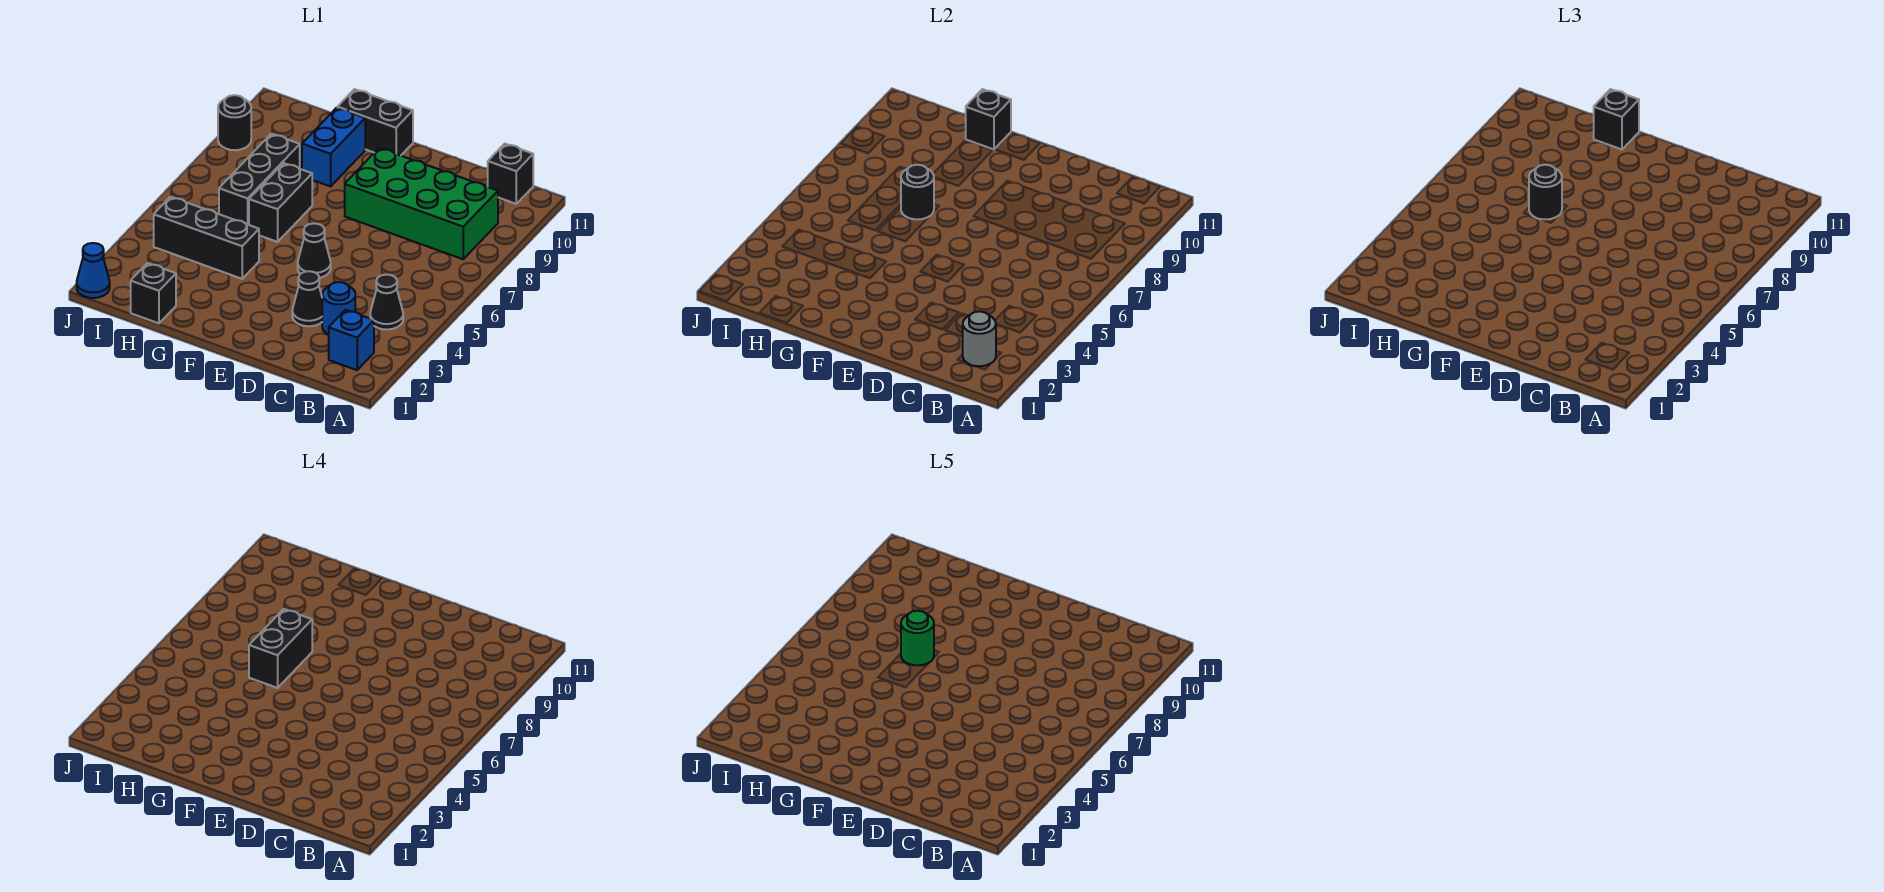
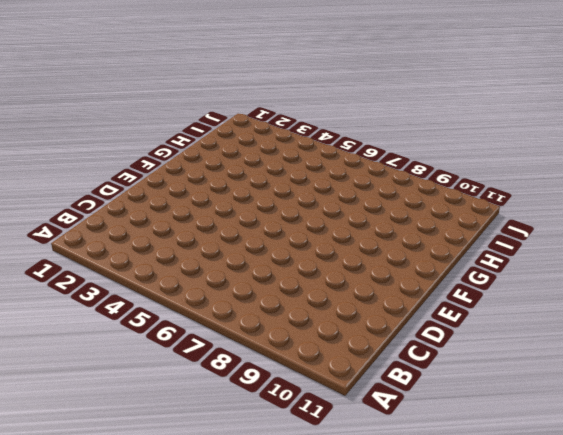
none -> blue brick B2 level 1
none -> black cone B4 level 1
none -> green brick B8:E9 level 1

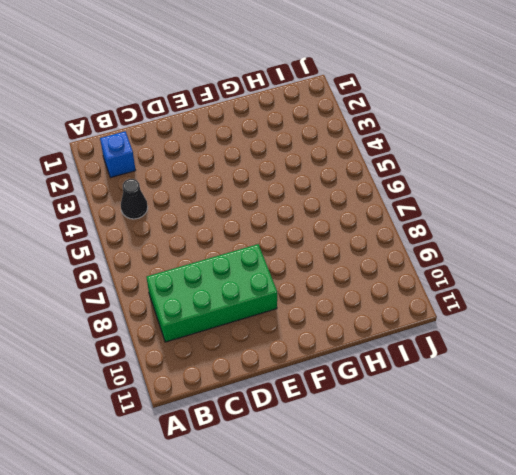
none -> black brick B11 level 1
none -> blue round brick C3 level 1
none -> black cone D3 level 1

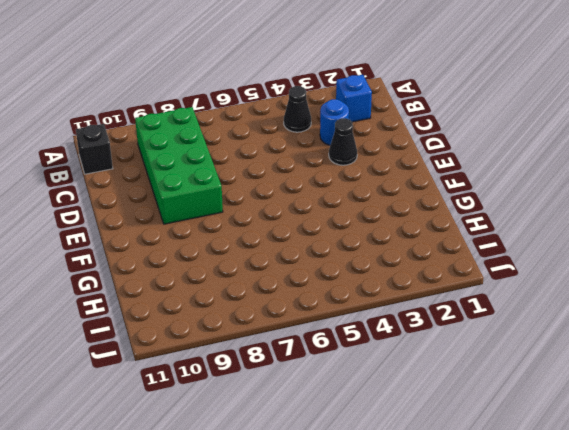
none -> black cone E5 level 1
none -> black brick F11:G11 level 1
none -> black brick G4:I4 level 1

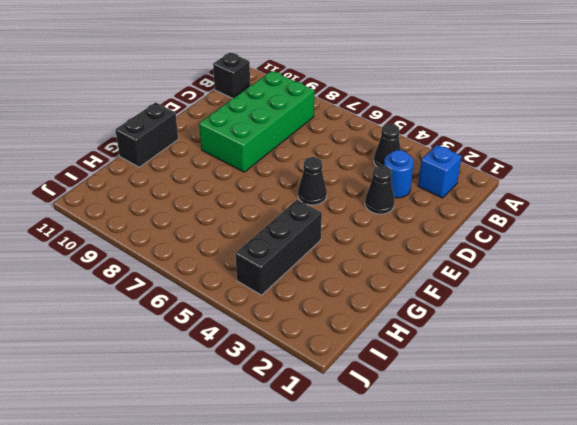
none -> black brick G6:G7 level 1
none -> blue brick G9:G10 level 1
none -> black brick H1 level 1

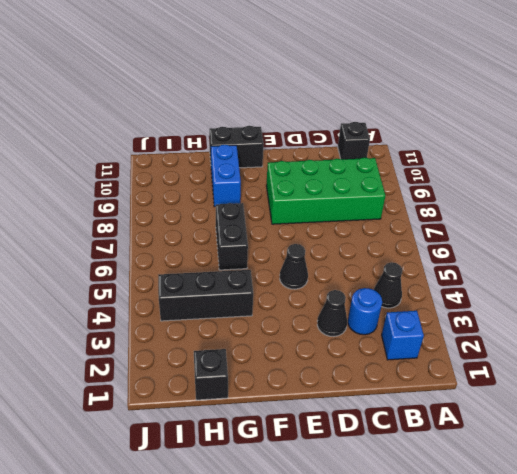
none -> black brick H6:H8 level 1
none -> blue cone J1 level 1
none -> black round brick J9 level 1

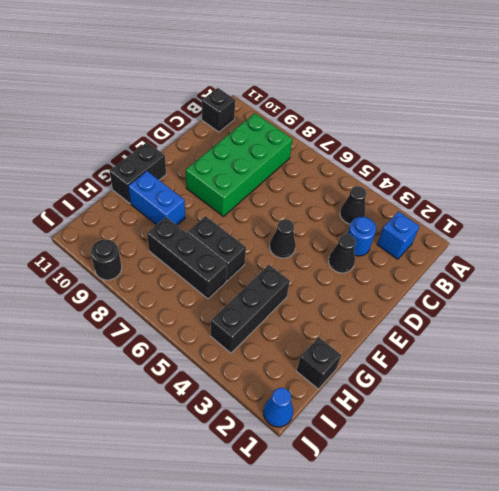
none -> grey round brick B2 level 2
none -> black round brick G7 level 2
none -> black brick G11 level 2

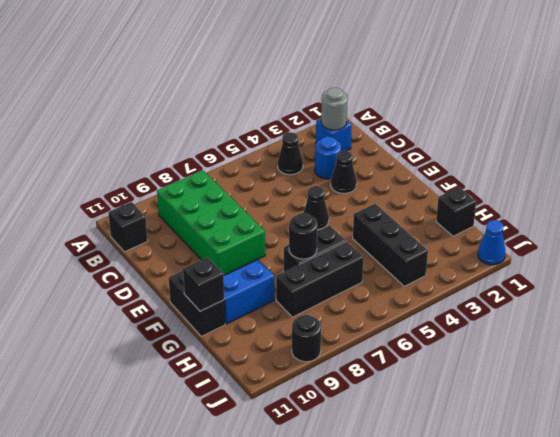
none -> black round brick G7 level 3
none -> black brick G11 level 3
none -> black brick G6:G7 level 4

